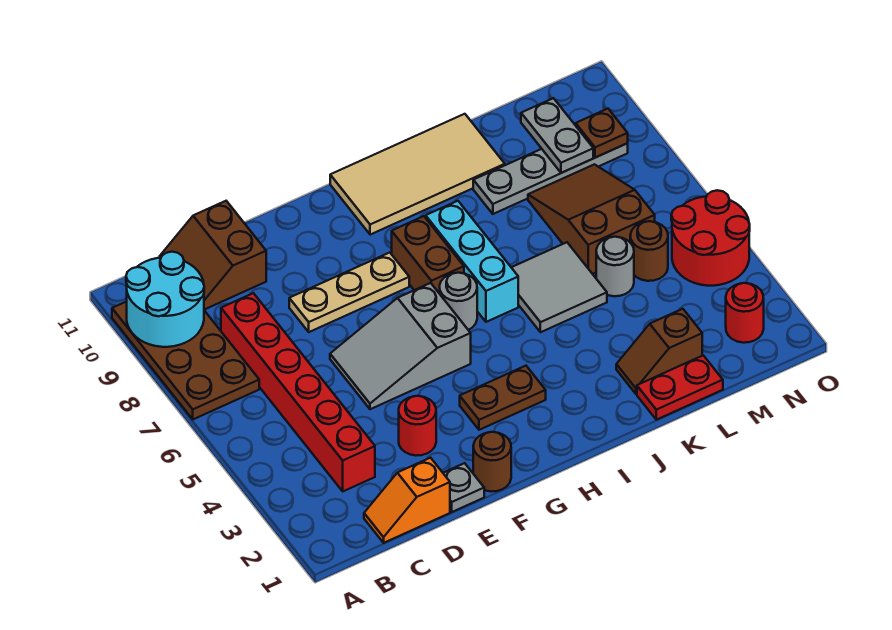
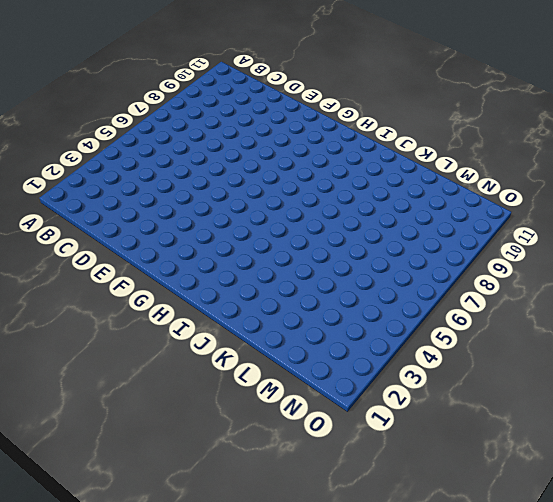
none -> brown plate A7:B10 level 1
none -> orange slope C1:D1 level 1 top D
none -> red brick C3:C8 level 1

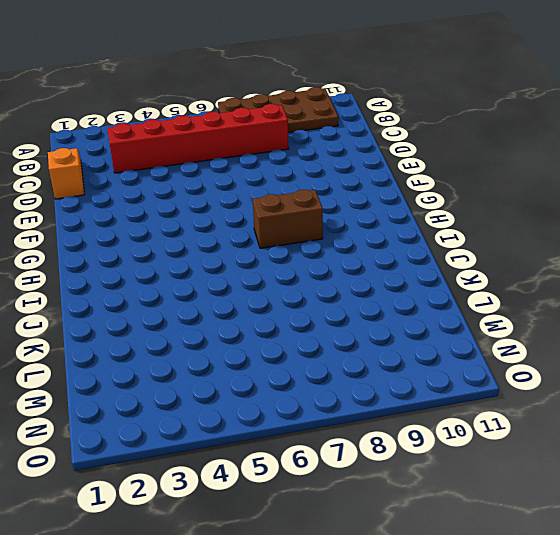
none -> brown slope C10:D11 level 1 top D
none -> grey plate E1 level 1
none -> red round brick E3 level 1

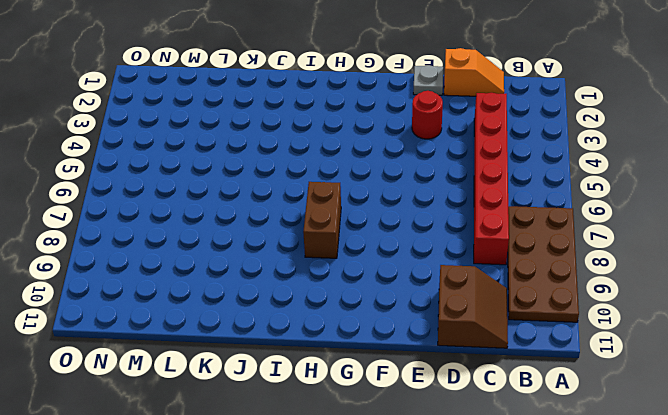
none -> grey slope E5:G6 level 1 top G
none -> tan plate E8:G8 level 1
none -> brown round brick F1 level 1

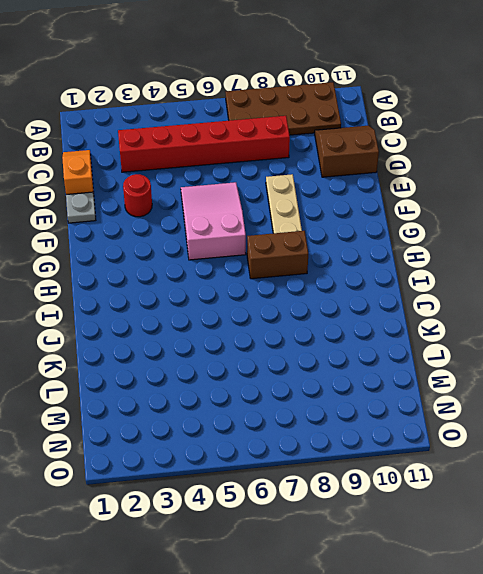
pink slope E5:G6 level 1 top G -> grey slope E5:G6 level 1 top G
none -> brown round brick F1 level 1
none -> brown plate G3:H3 level 1
none -> grey round brick H6 level 1

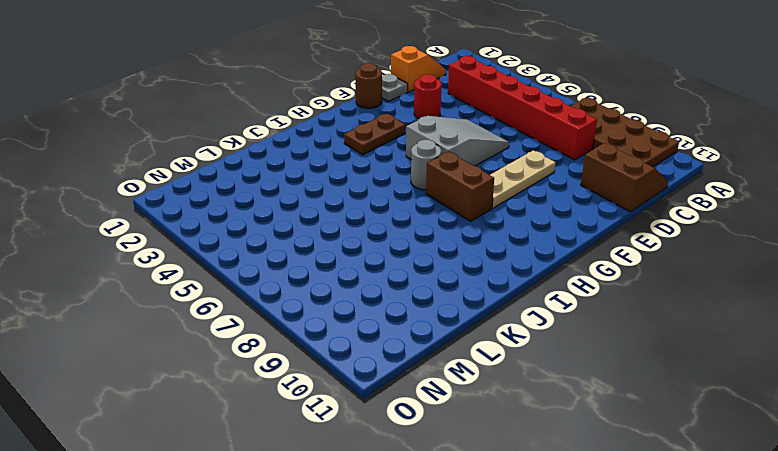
none -> tan tile H10:K11 level 1
none -> cyan brick I6:I8 level 1
none -> grey tile J5:K6 level 1

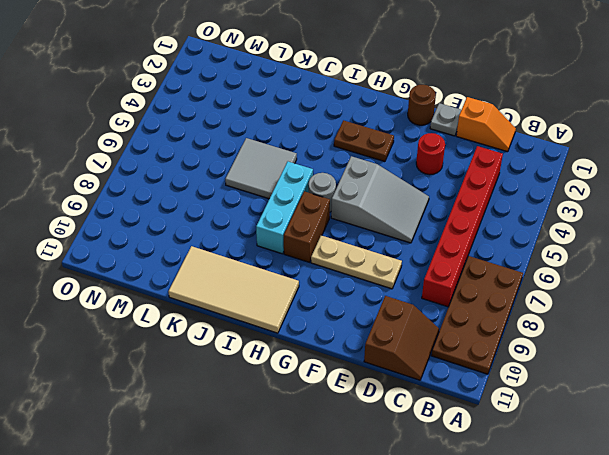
none -> red plate K1:L1 level 1
none -> brown slope K2:L2 level 1 top L
none -> grey plate K9:N9 level 1

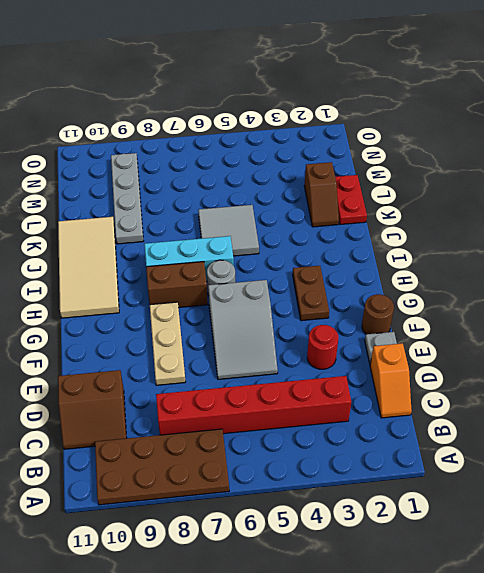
none -> grey round brick L5 level 1
none -> brown slope L6:M8 level 1 top 6
none -> brown round brick M5 level 1

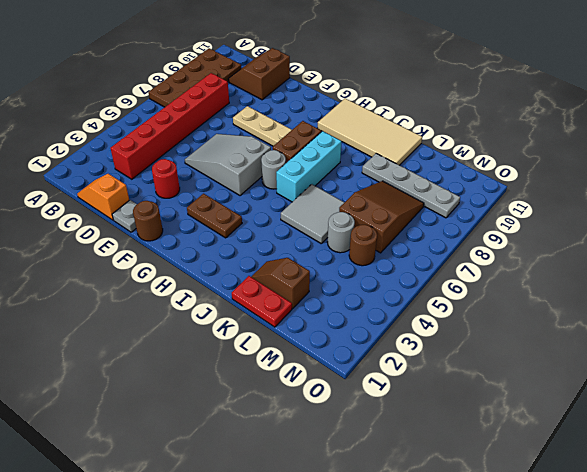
none -> red round brick N2 level 1
none -> red round brick N4:O5 level 1
none -> cyan round brick A9:B10 level 2

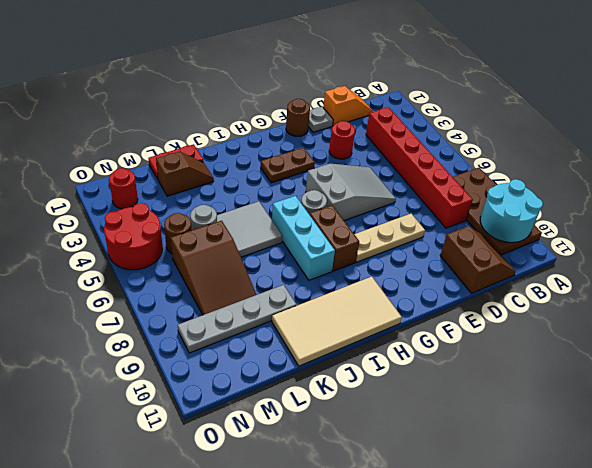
none -> grey plate M9:M10 level 2
none -> brown plate N9 level 2

